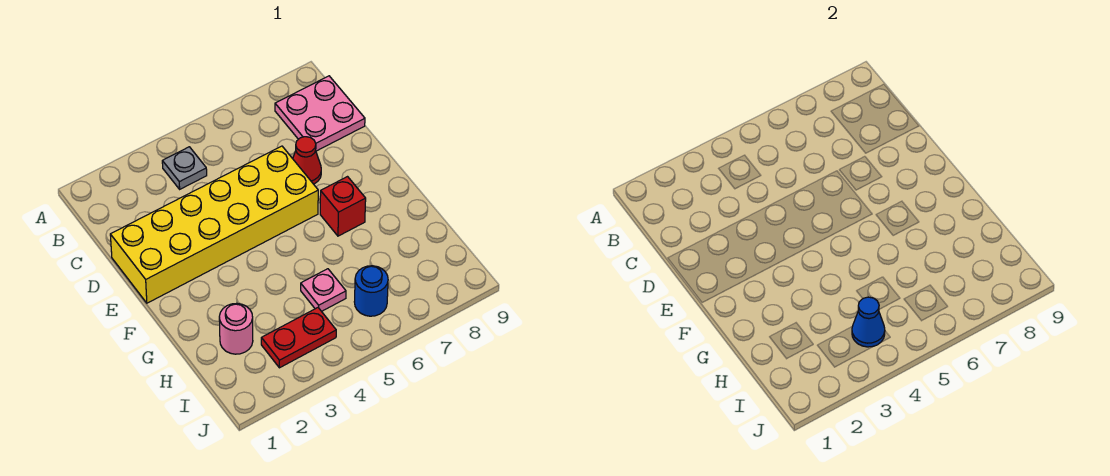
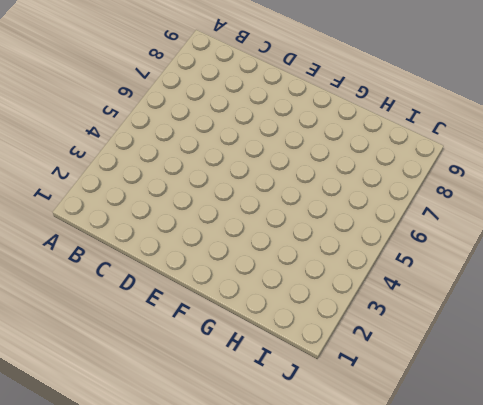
none -> grey plate B4 level 1
none -> pink plate B8:C9 level 1

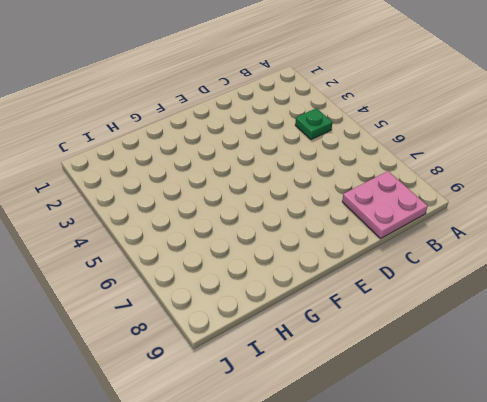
green plate B4 level 1 -> grey plate B4 level 1
none -> yellow brick D1:E6 level 1
none -> red cone D7 level 1

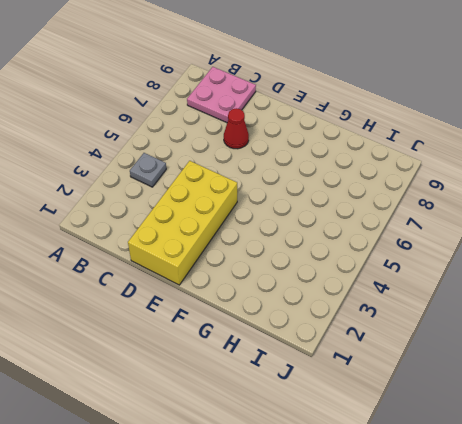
yellow brick D1:E4 level 1 -> yellow brick D1:E6 level 1
none -> red brick F7 level 1
none -> pink round brick H2 level 1

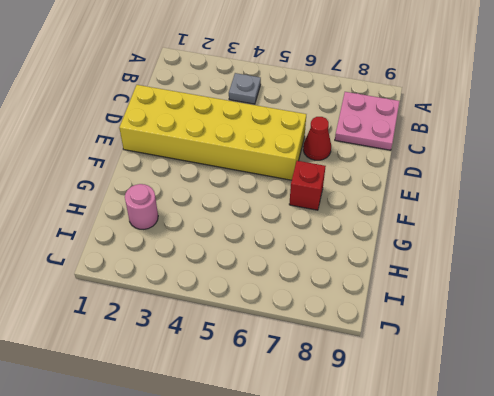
none -> pink plate H5 level 1
none -> red plate I3:I4 level 1

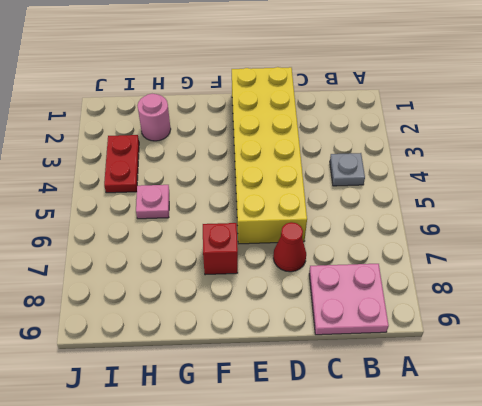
none -> blue round brick I6 level 1
none -> blue cone I4 level 2

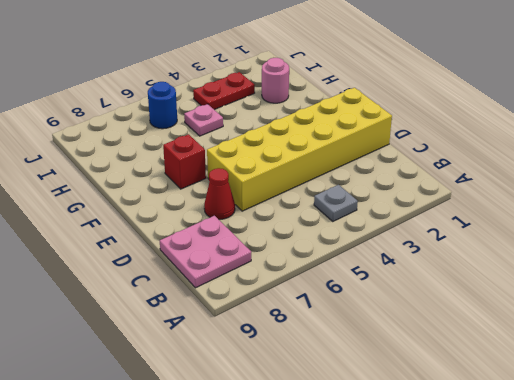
none -> blue cone I4 level 2

